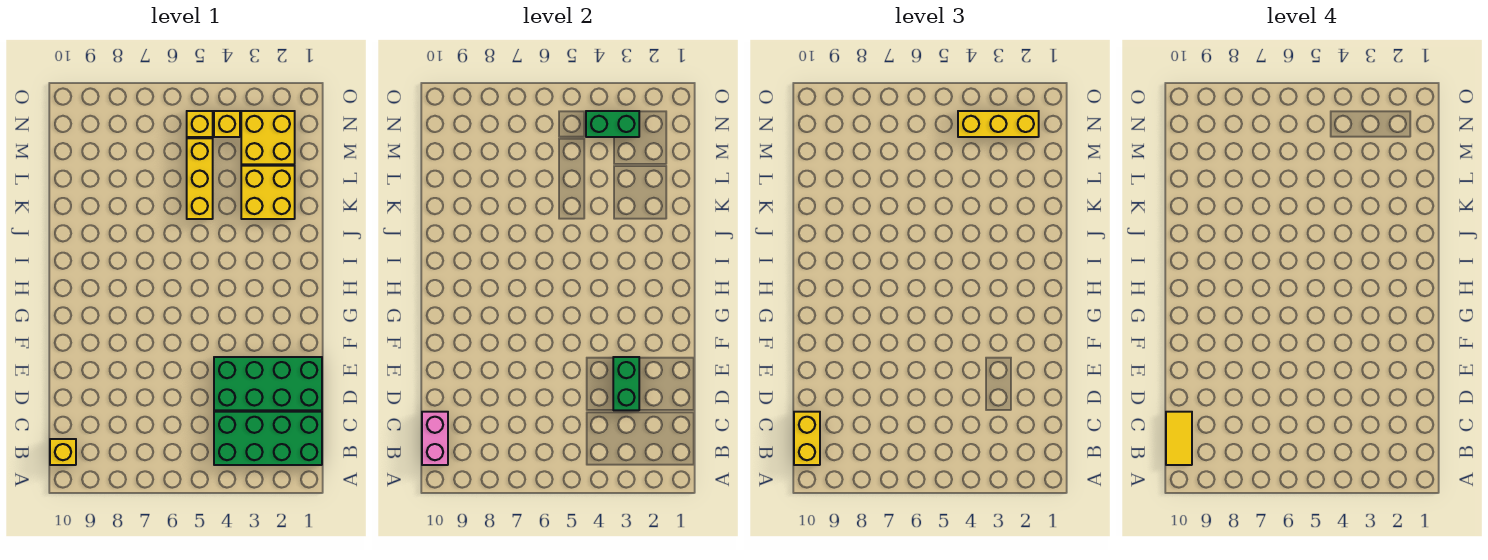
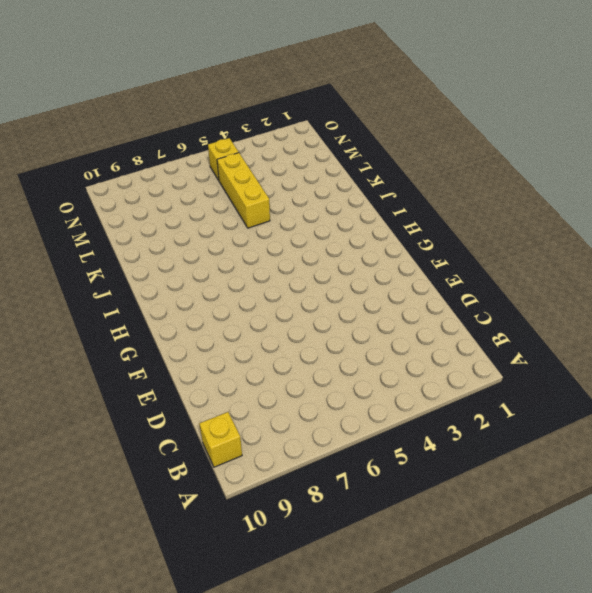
none -> green brick B1:C4 level 1
none -> green brick D1:E4 level 1
none -> yellow brick K2:L3 level 1

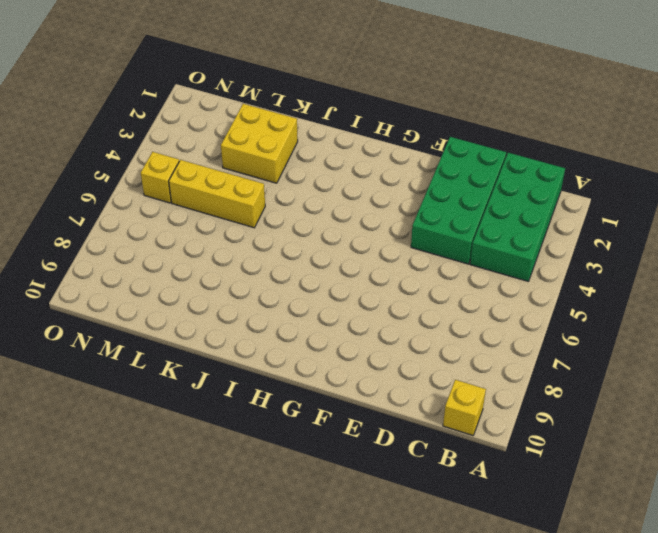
none -> yellow brick M2:N3 level 1
none -> yellow brick N4 level 1
none -> pink brick B10:C10 level 2

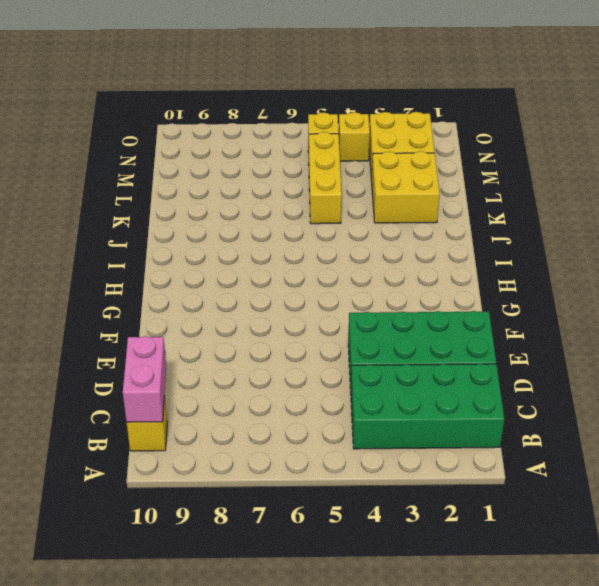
none -> green brick D3:E3 level 2
none -> green brick N3:N4 level 2
none -> yellow brick B10:C10 level 3

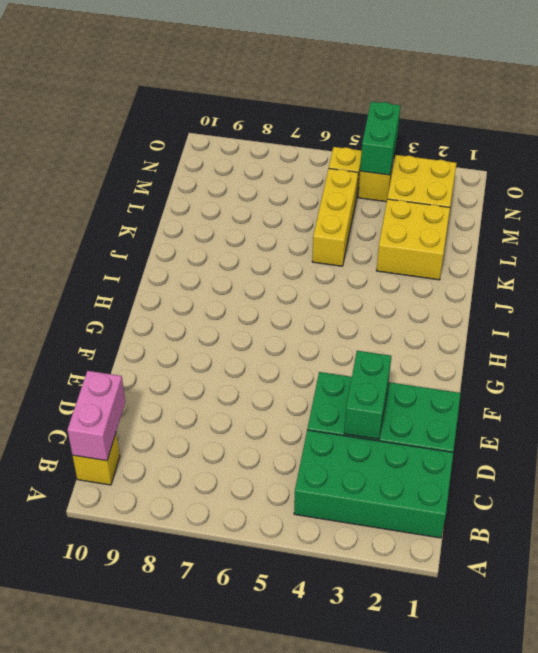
green brick N4:O4 level 2 -> green brick N3:N4 level 2
none -> yellow brick B10:C10 level 3
none -> yellow brick N2:N4 level 3
none -> yellow tile B10:C10 level 4

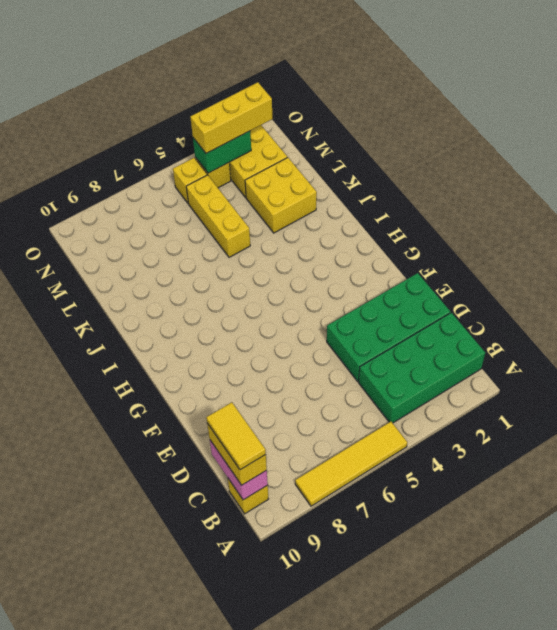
yellow tile A5:A8 level 1 -> none
none -> green brick D3:E3 level 2

